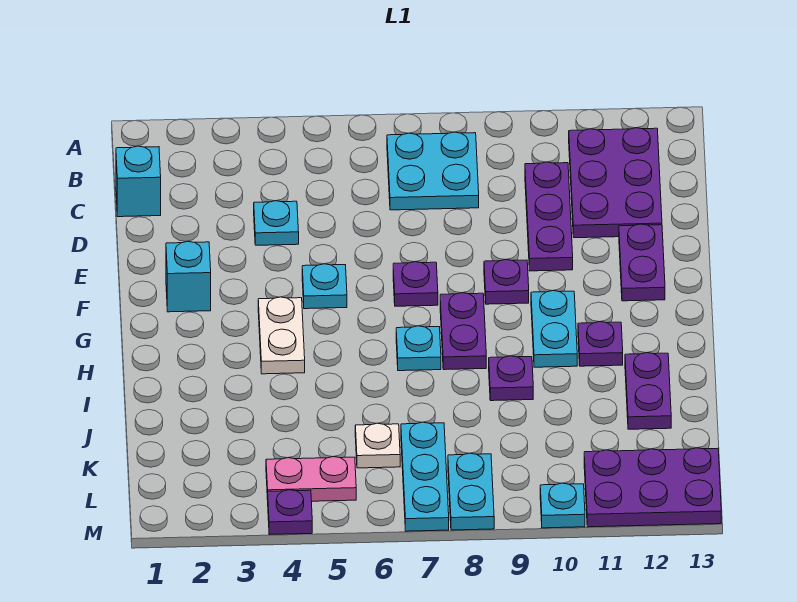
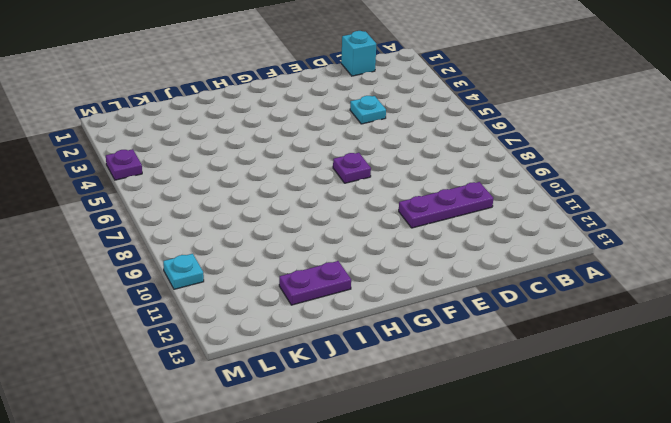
none -> cyan plate B7:C8 level 1
none -> purple plate B11:D12 level 1
none -> purple plate E12:F12 level 1

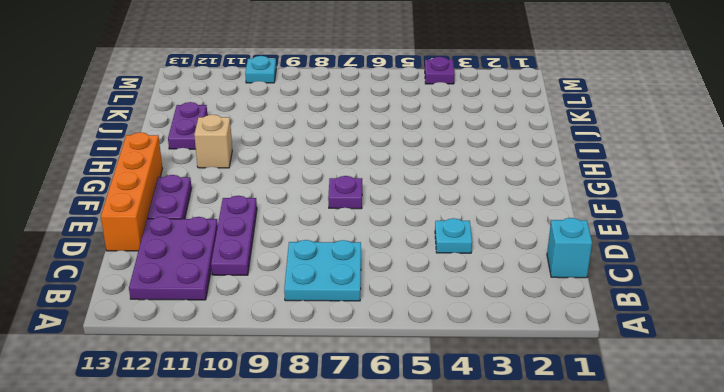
orange brick D13:G13 level 1 -> none
tan brick H11 level 1 -> purple plate H11 level 1
none -> cyan brick F2 level 1
none -> cyan plate F5 level 1
none -> purple plate F9 level 1

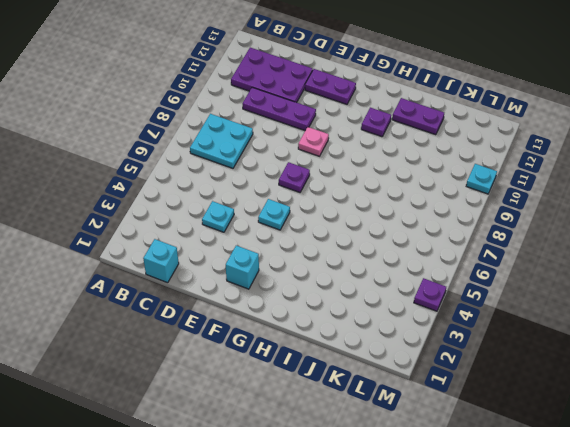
pink plate F9 level 1 -> purple plate F9 level 1
none -> white plate G4:H4 level 1
none -> purple plate G8:H8 level 1
none -> cyan plate G10:H10 level 1

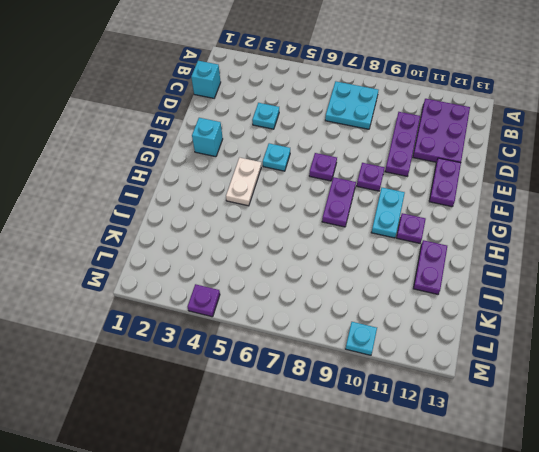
none -> cyan plate H7 level 1
none -> purple plate I9 level 1
none -> white plate K6 level 1

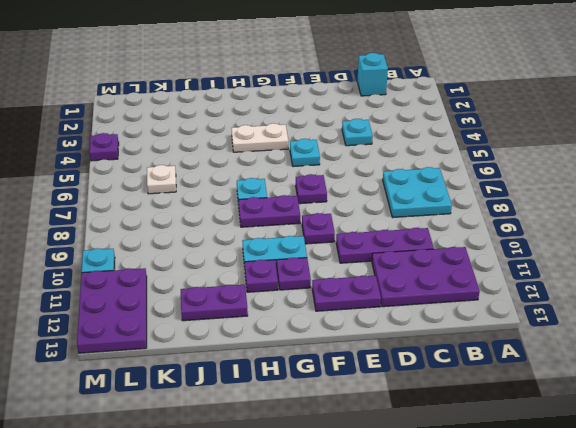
purple plate G11 level 1 -> purple plate I9 level 1
none -> cyan brick F2 level 1
none -> cyan plate K7:M7 level 1
none -> pink plate L4:L5 level 1

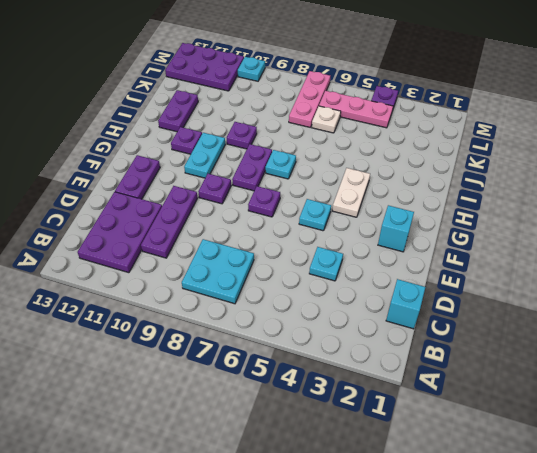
pink plate K7:M7 level 1 -> cyan plate K7:M7 level 1
pink plate L4:L6 level 1 -> pink plate L4:L5 level 1
none -> cyan plate L8:M8 level 1

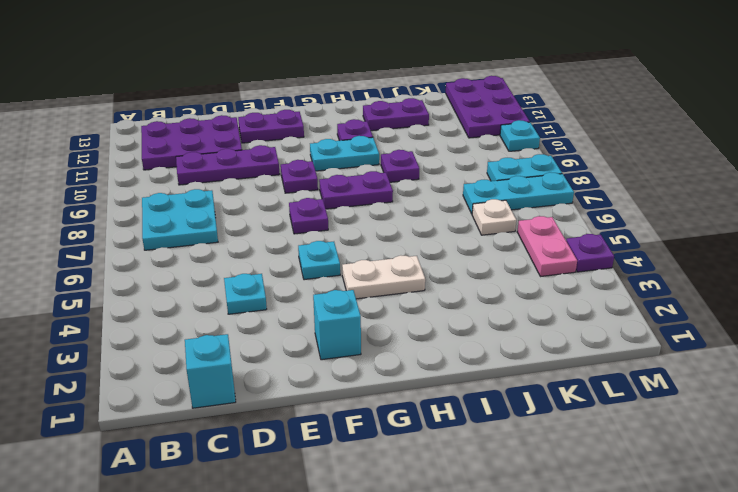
none -> cyan plate H7 level 1

